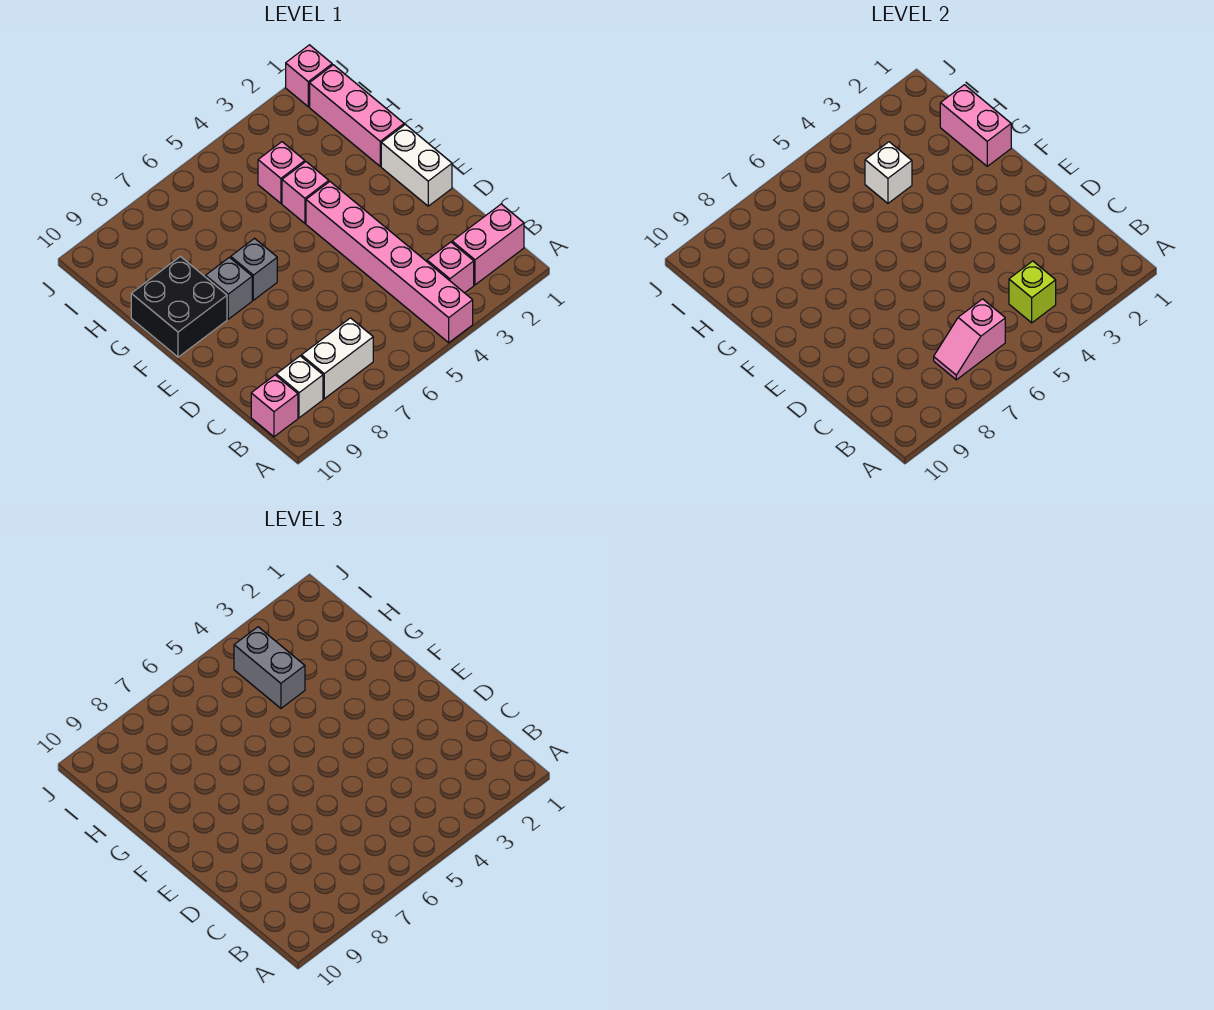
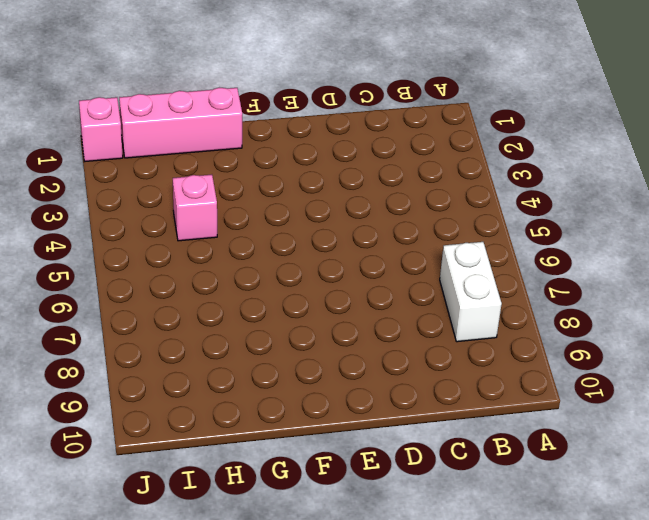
none -> pink brick A4:F4 level 1
none -> pink brick B1:B2 level 1
none -> pink brick B3 level 1

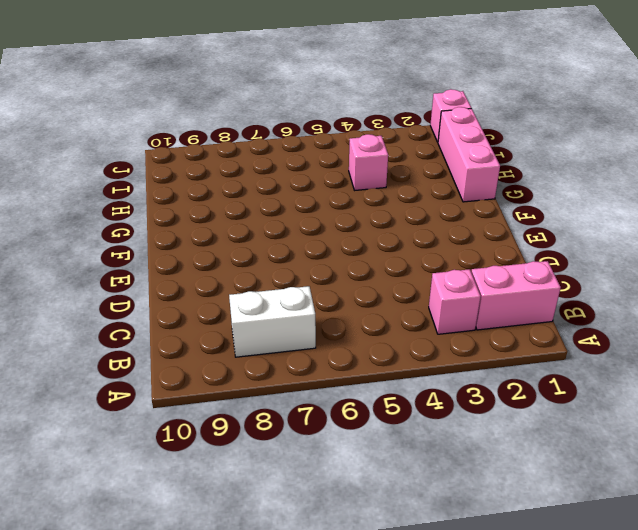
none -> pink brick A4:F4 level 1
none -> white brick B9 level 1
none -> pink brick B10 level 1

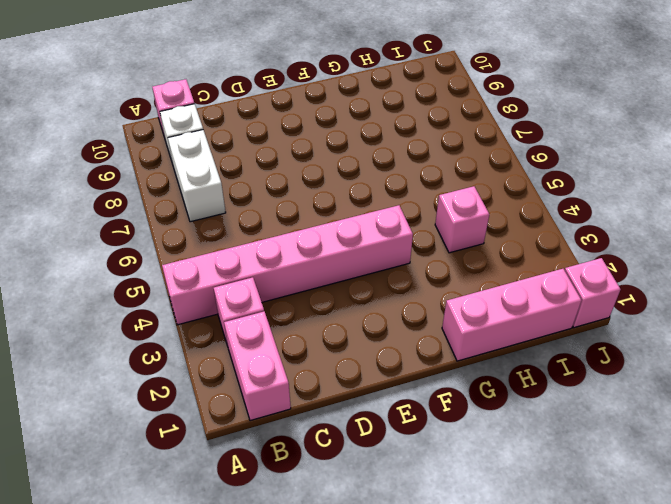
none -> white brick E1:F1 level 1
none -> grey brick F7 level 1
none -> grey brick F8 level 1

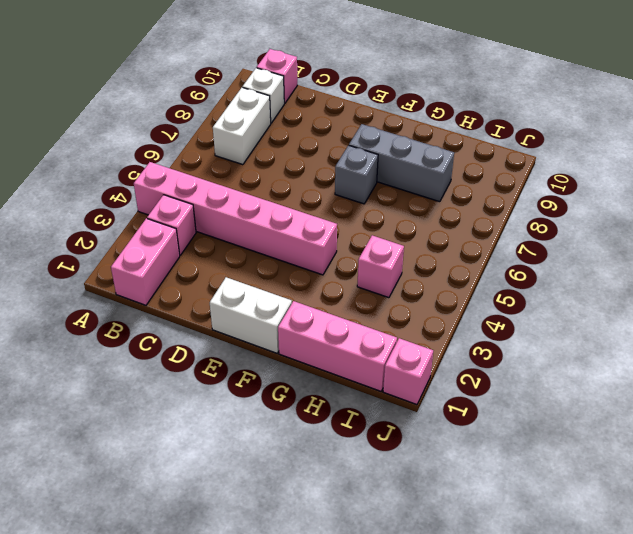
grey brick F8:H8 level 1 -> grey brick F8 level 1
none -> black brick F9:G10 level 1
none -> pink brick G4 level 1
none -> lime brick B4 level 2

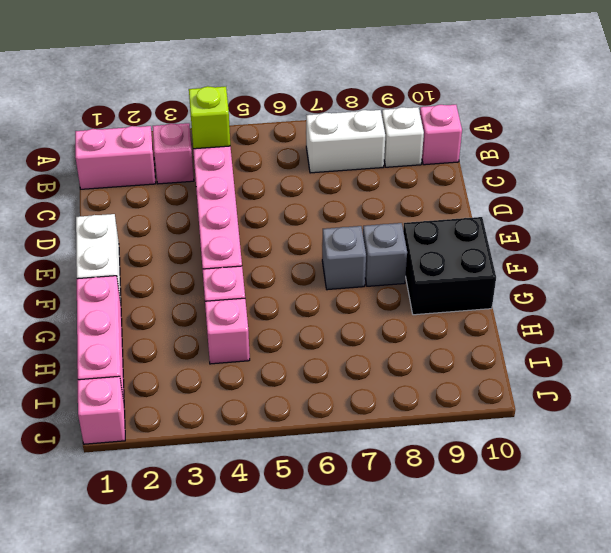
none -> pink slope B6:B7 level 2 top 6
none -> pink brick G1:H1 level 2
none -> white brick H4 level 2

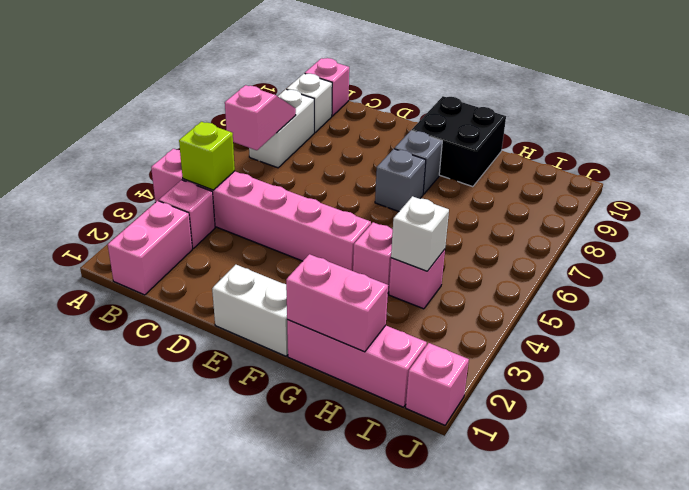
none -> grey brick H4:I4 level 3

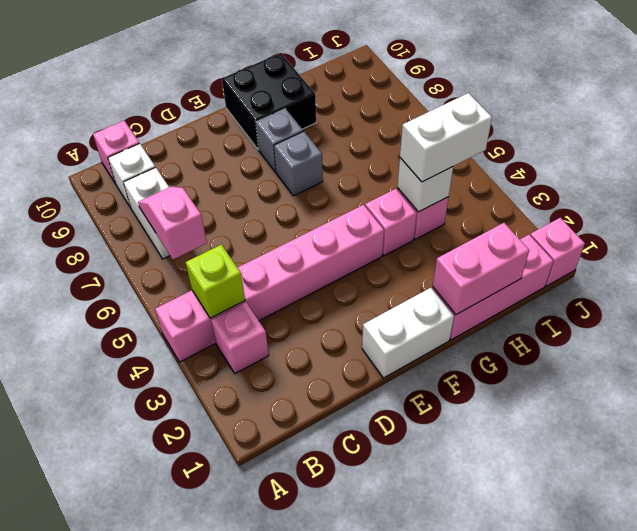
white brick H4:I4 level 3 -> grey brick H4:I4 level 3
none -> pink brick B1:B2 level 1

